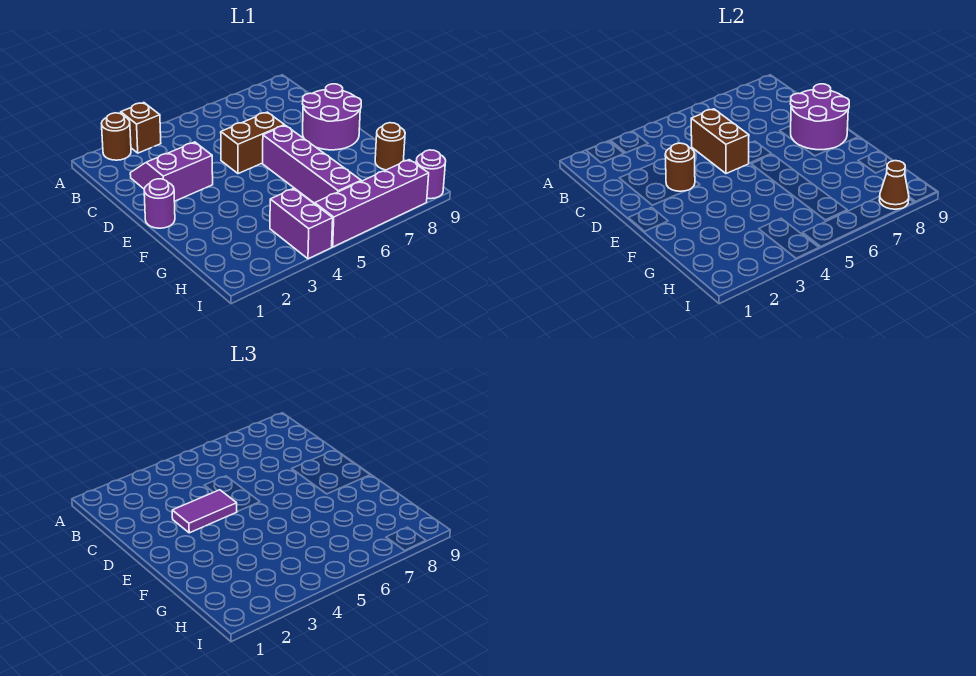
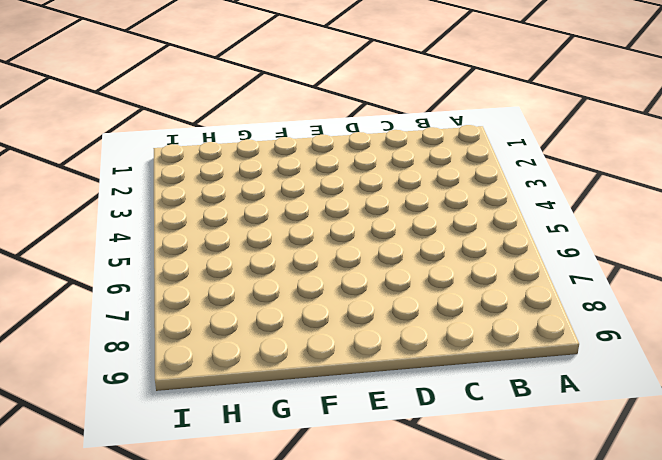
none -> brown round brick A2 level 1
none -> brown brick A3 level 1
none -> purple slope C2:D3 level 1 top D

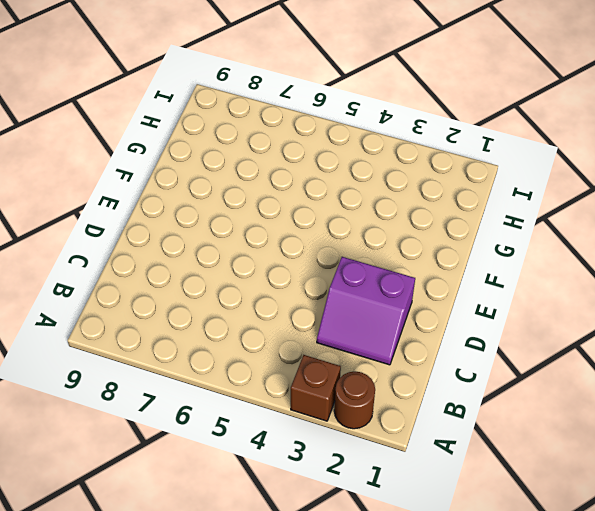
none -> brown brick D5:D6 level 1
none -> purple round brick D8:E9 level 1
none -> purple round brick E1 level 1

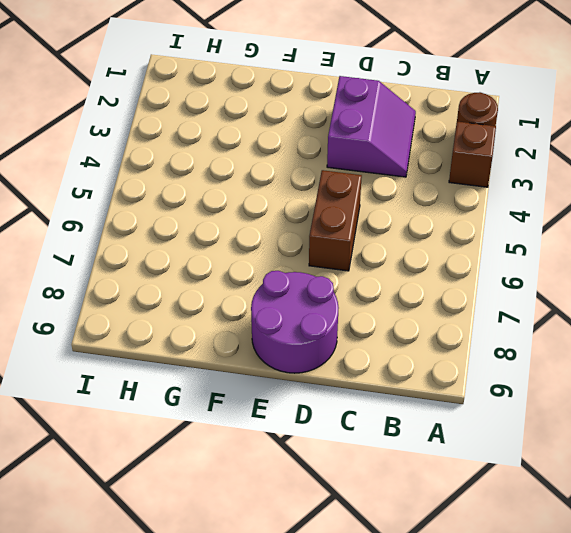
none -> purple round brick E1 level 1
none -> purple brick E6:H6 level 1
none -> brown round brick G9 level 1

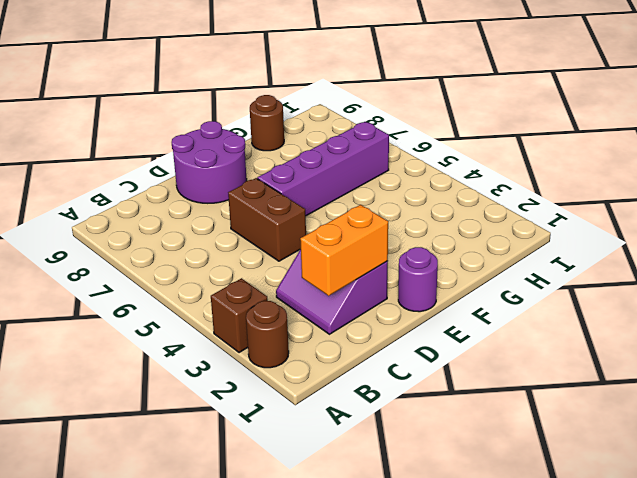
orange brick C2:D2 level 2 -> none
none -> purple brick H4:I4 level 1
none -> purple brick I5:I8 level 1
none -> purple round brick I9 level 1

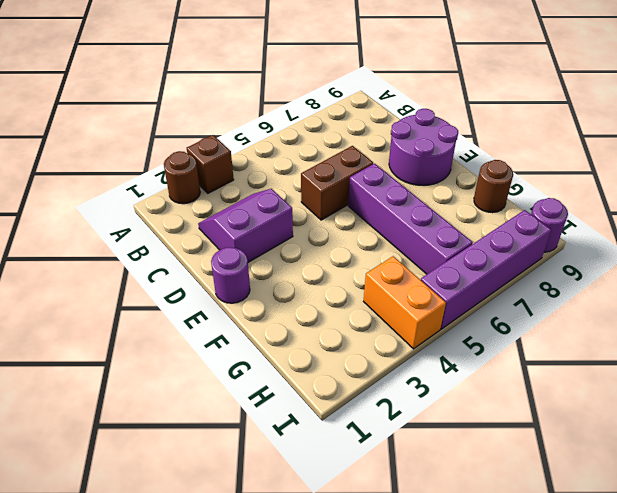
orange brick H4:I4 level 1 -> purple brick H4:I4 level 1
none -> brown brick C5:D5 level 2
none -> brown round brick D3 level 2
none -> purple round brick D8:E9 level 2

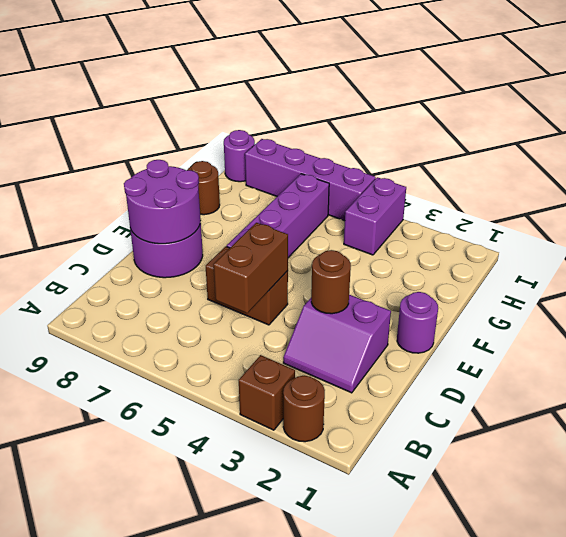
none -> brown cone I8 level 2
none -> purple tile D3:D4 level 3

